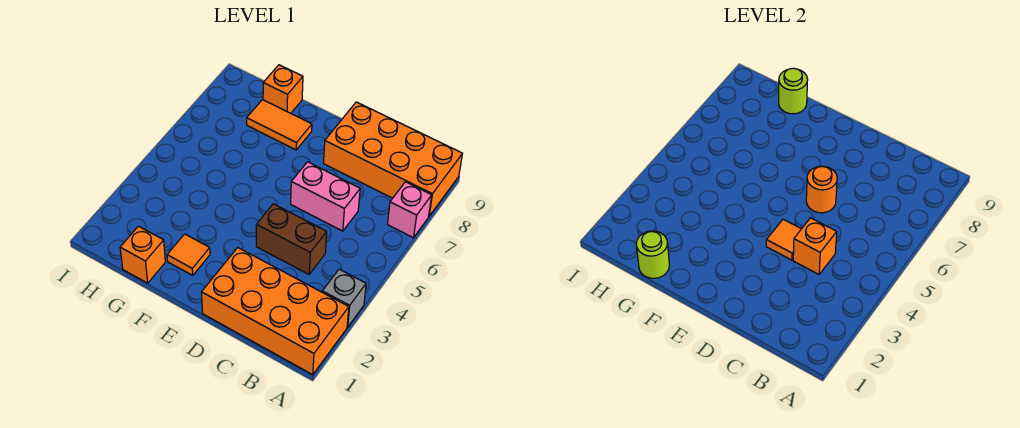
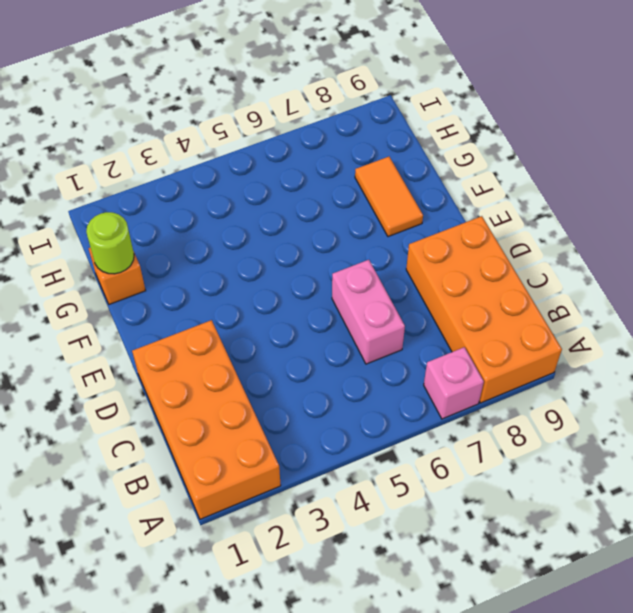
none -> grey brick A3 level 1
none -> brown brick C4:D4 level 1
none -> orange tile F2 level 1

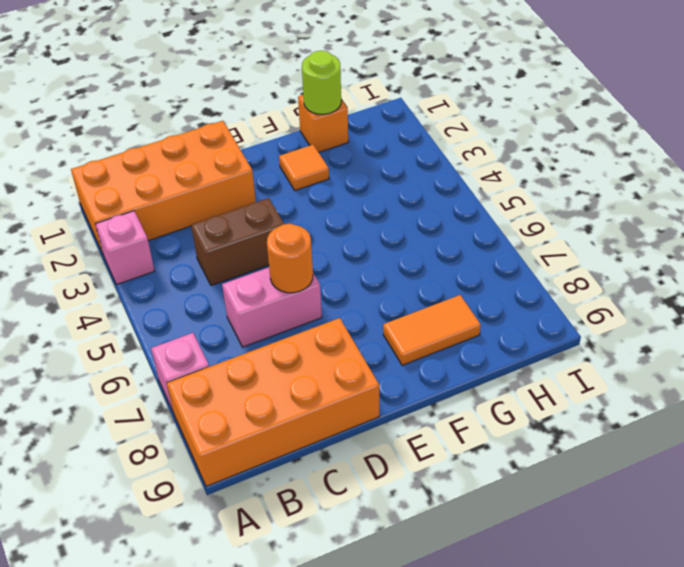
pink brick A3 level 1 -> grey brick A3 level 1
none -> orange brick G9 level 1
none -> orange brick C4 level 2
none -> orange tile D4 level 2

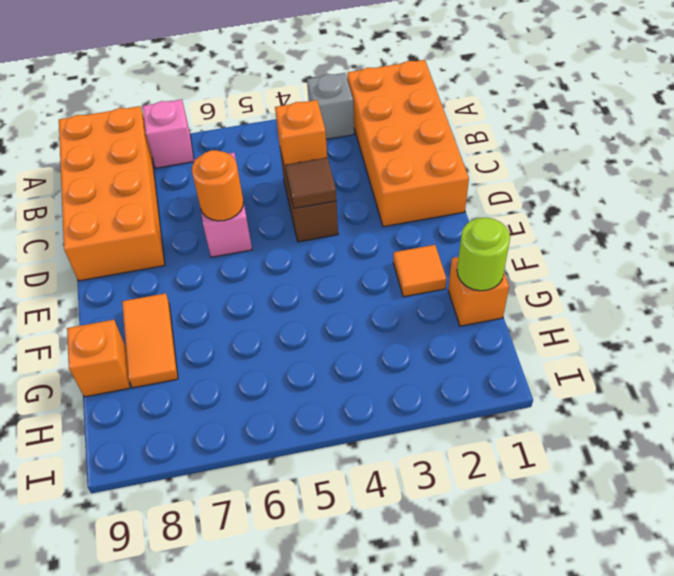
brown tile D4 level 2 -> orange tile D4 level 2
none -> lime round brick G9 level 2

